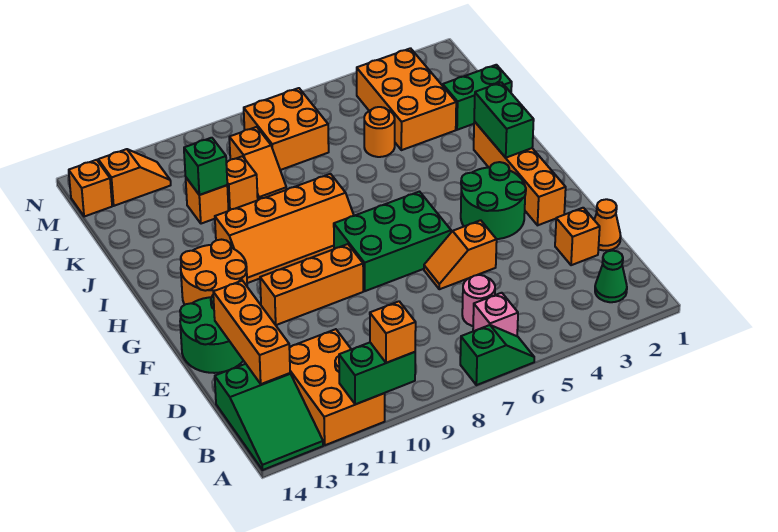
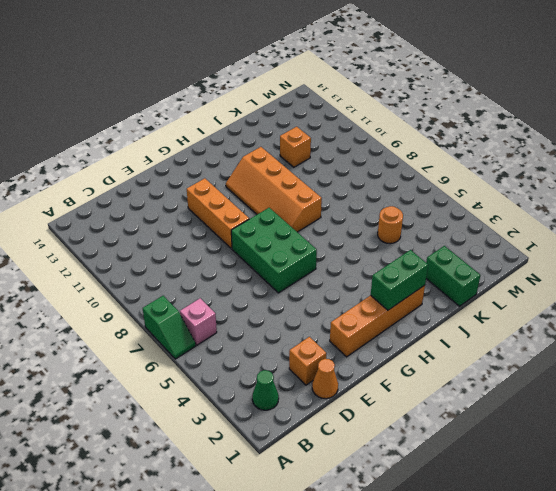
none -> orange brick A11:C12 level 1
none -> green slope A13:C14 level 1 top C
none -> pink round brick C6 level 1
none -> orange slope E5:E6 level 1 top 5

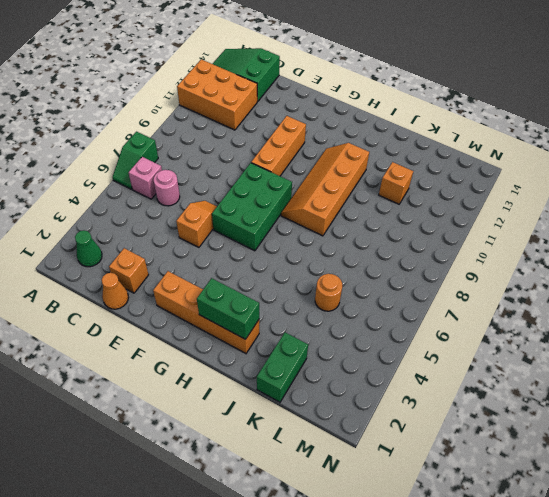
none -> green round brick E13:F14 level 1
none -> green round brick F3:G4 level 1
none -> orange round brick G12:H13 level 1
none -> orange brick K3:M4 level 1

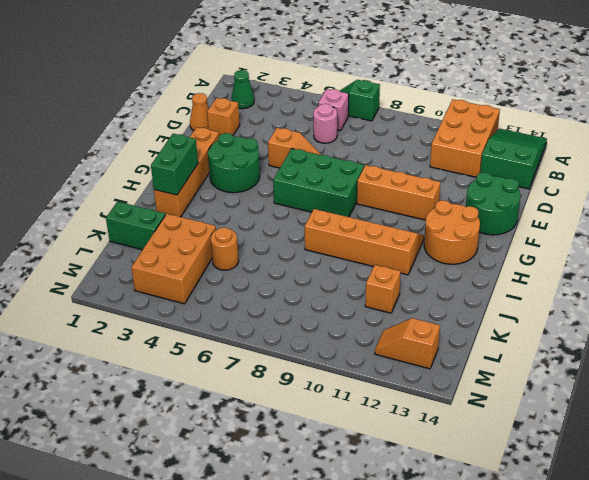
none -> orange slope K9:L9 level 1 top L
none -> orange brick K10 level 1
none -> orange brick L7:M8 level 1
none -> orange brick M14 level 1

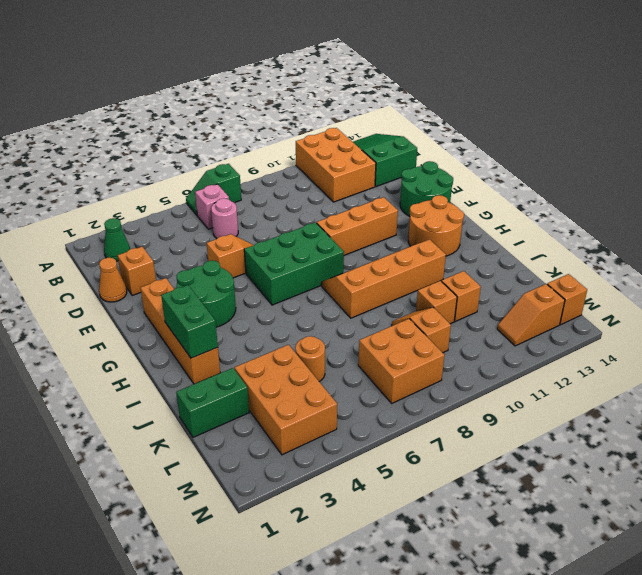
none -> green brick A10:A11 level 2
none -> orange brick C13:E13 level 2
none -> green brick K11 level 2
none -> orange brick A10 level 3

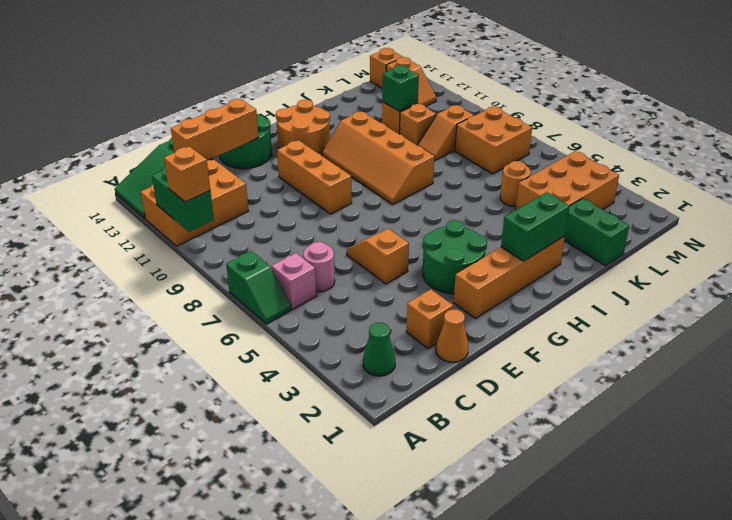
none -> green brick F6:G8 level 1

